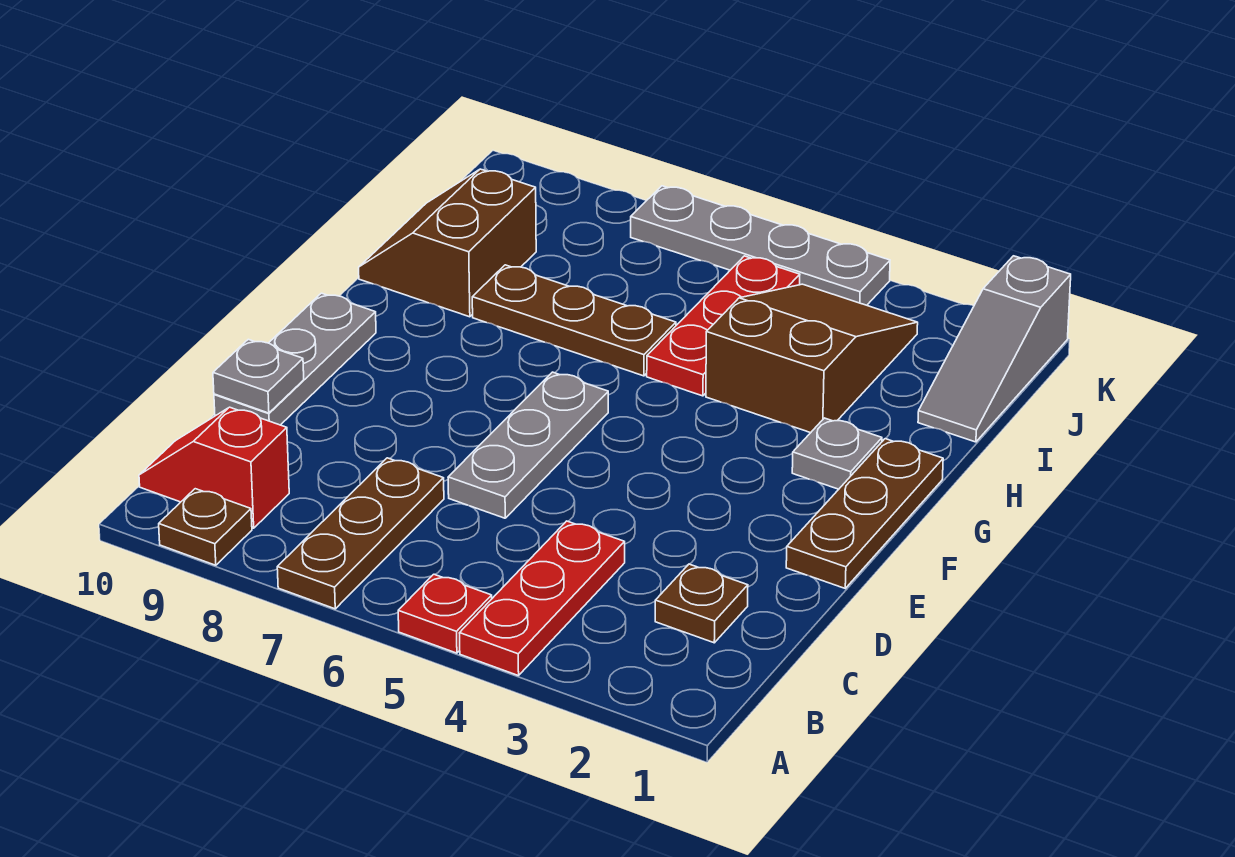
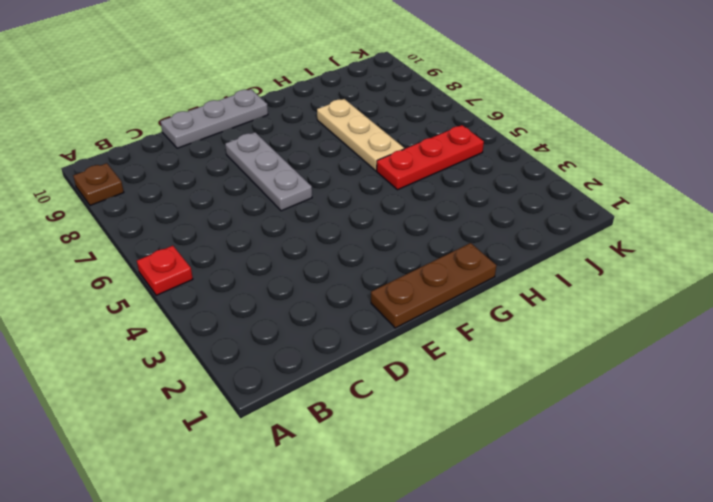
grey plate E6:E8 level 1 -> grey plate D6:F6 level 1
tan plate H6:H8 level 1 -> brown plate H6:H8 level 1
none -> red plate A4:C4 level 1
none -> brown plate A7:C7 level 1
none -> red slope B9:B10 level 1 top 9

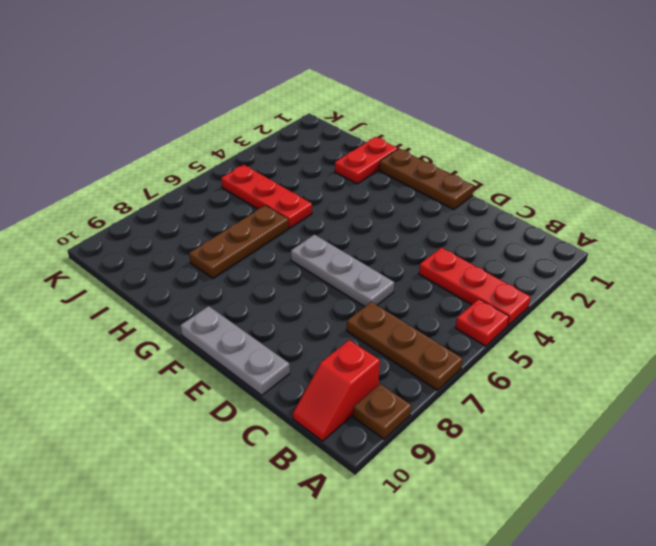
red plate H1:H2 level 1 -> none
none -> brown plate C2 level 1
none -> grey plate G2 level 1
none -> brown slope H3:J4 level 1 top H

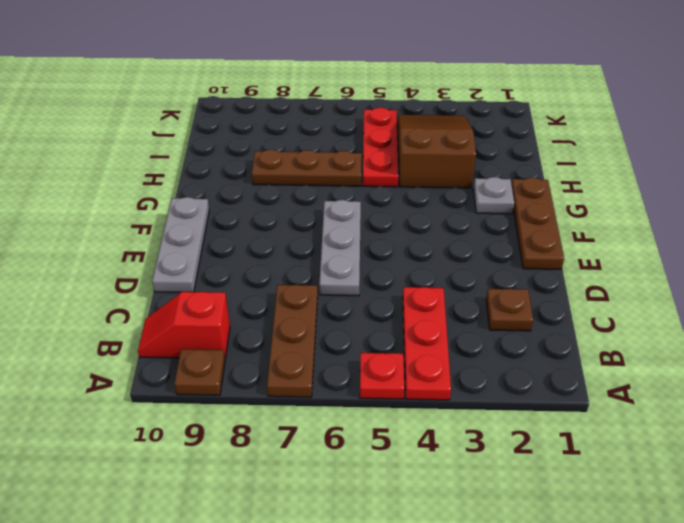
none -> brown slope H9:I10 level 1 top 9
none -> grey slope I1:K1 level 1 top K
none -> grey plate K4:K7 level 1

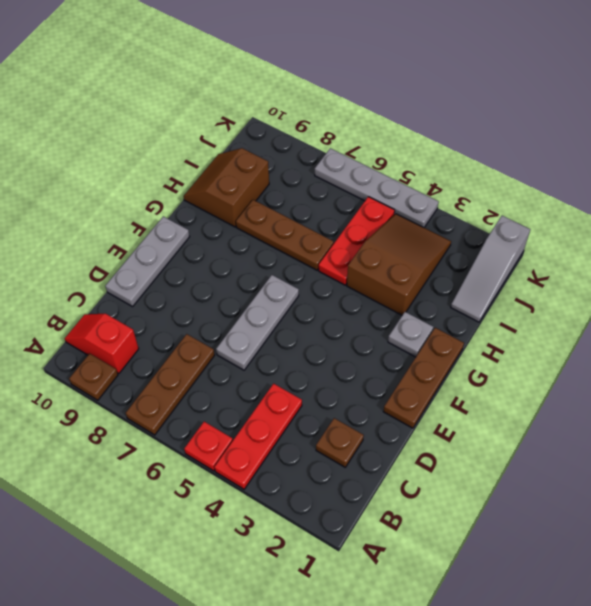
none -> grey plate D10 level 2

